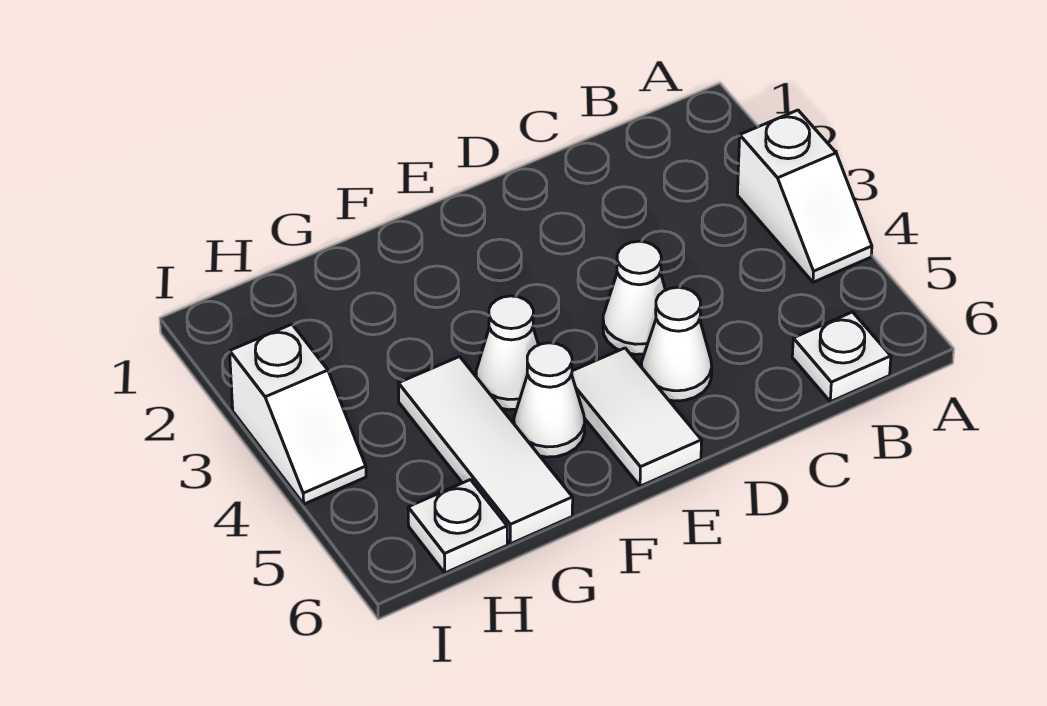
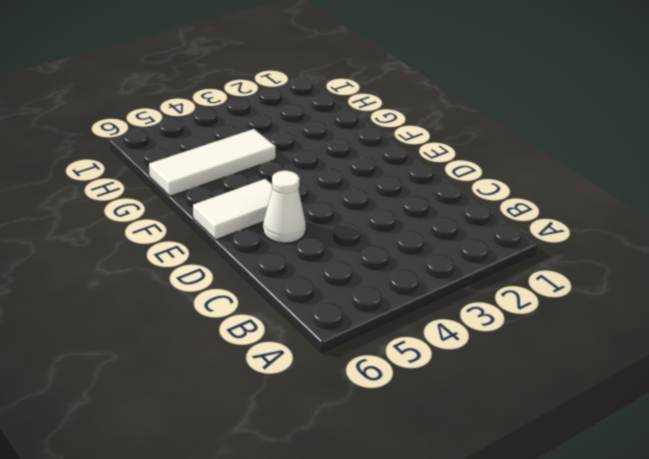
none -> white slope A3:A4 level 1 top 3
none -> white plate B6 level 1

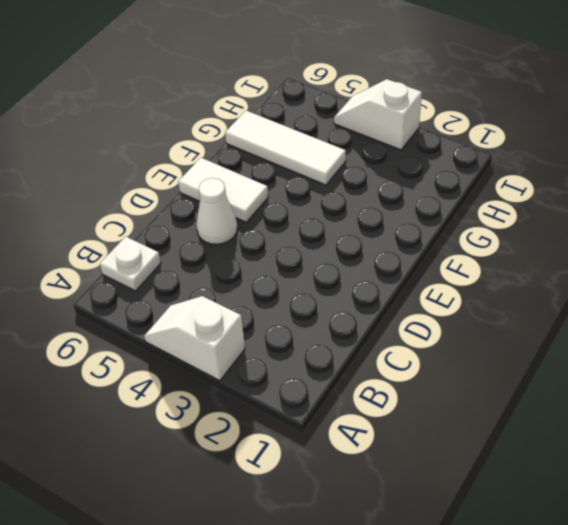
none -> white cone D4 level 1
none -> white cone F4 level 1

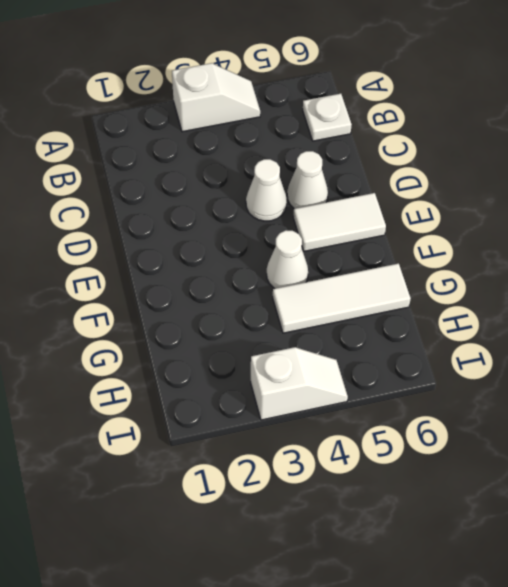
none -> white cone F5 level 1
none -> white plate H6 level 1

